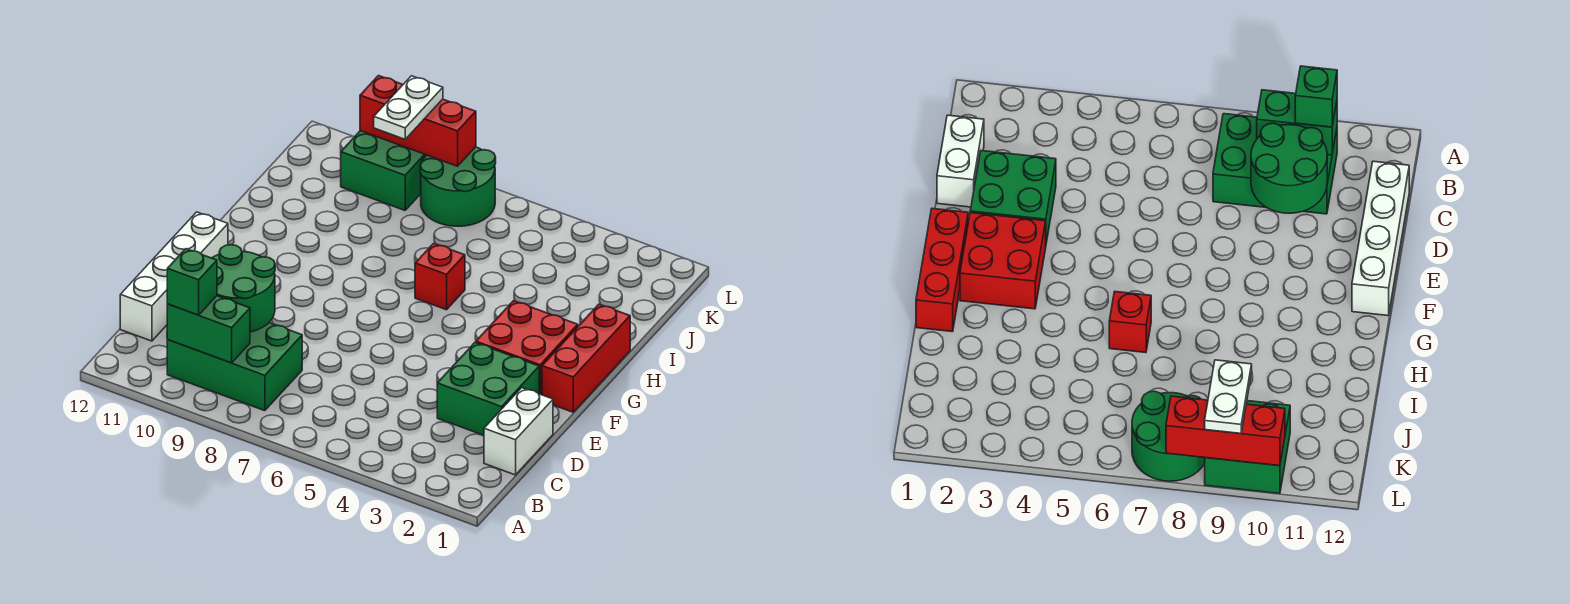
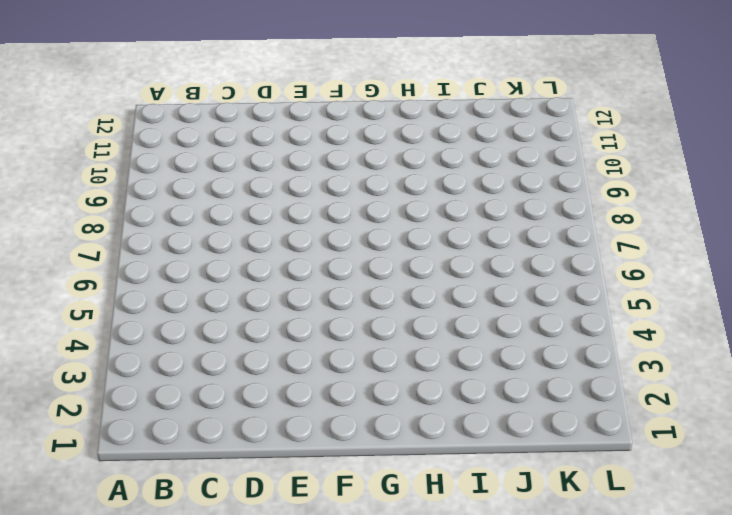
none -> green brick B8:C10 level 1
none -> white brick C1:D1 level 1
none -> white brick C12:F12 level 1

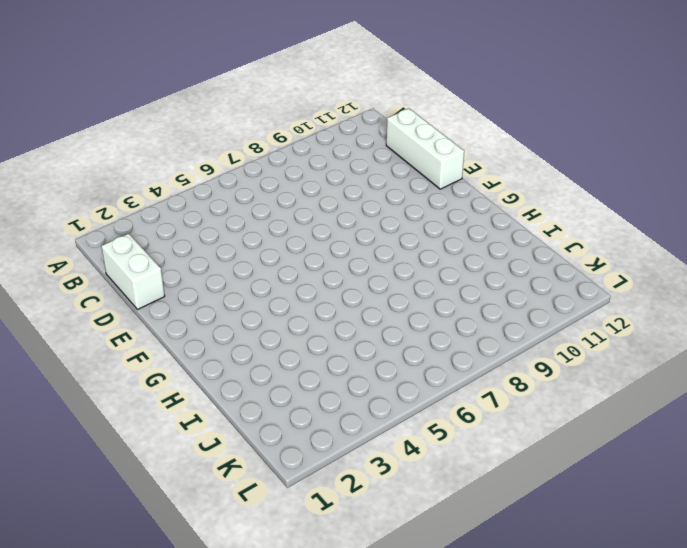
white brick C12:E12 level 1 -> white brick C12:F12 level 1
none -> green brick B8:C10 level 1
none -> green brick D2:E3 level 1
none -> red brick F1:H1 level 1

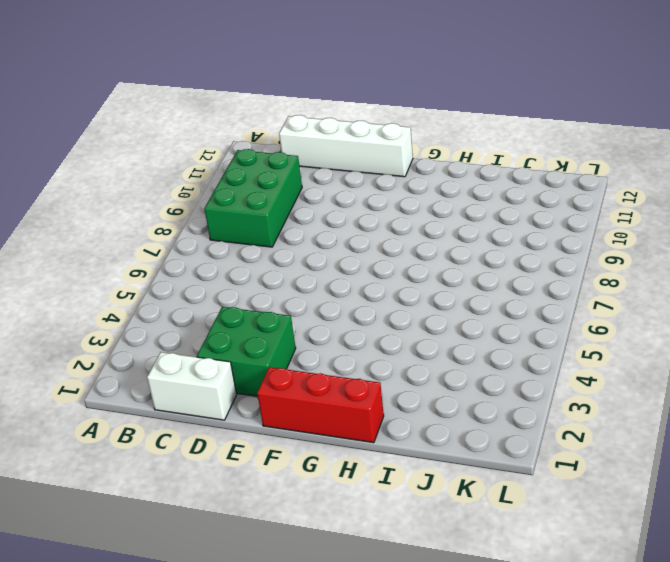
none -> red brick F2:G3 level 1
none -> red brick H6 level 1
none -> green round brick K7:L8 level 1

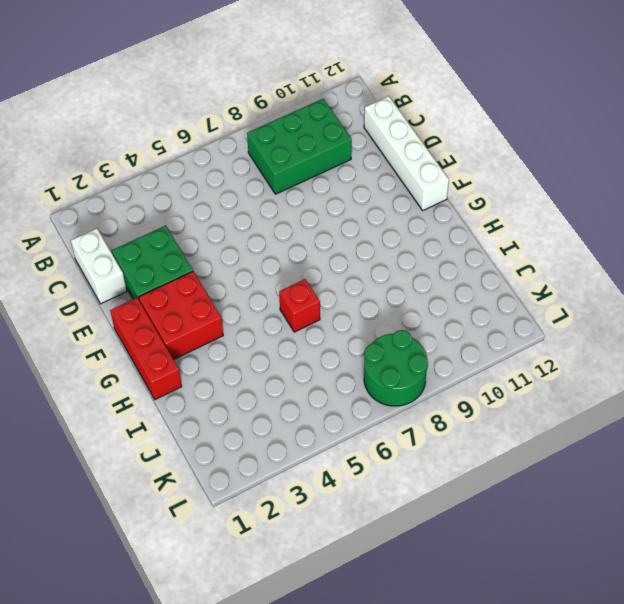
none -> green brick K9:L10 level 1
none -> green brick B9:B10 level 2
none -> green round brick C9:D10 level 2

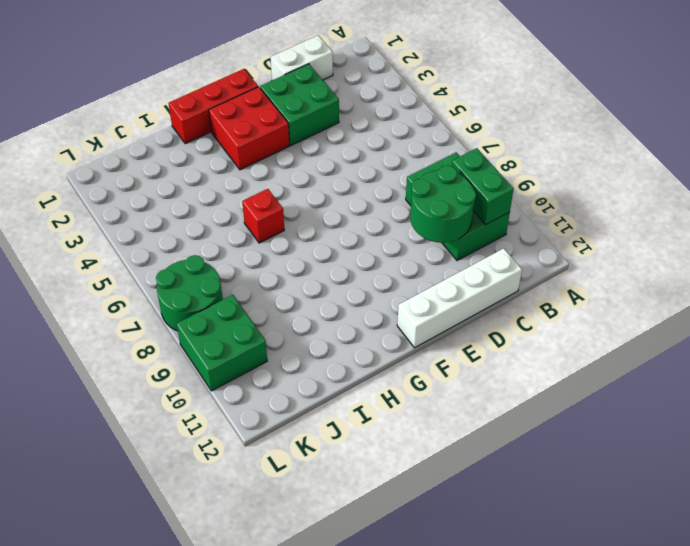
none -> red brick L8:L10 level 2
none -> green brick B10 level 3
none -> white plate K9:L9 level 3

